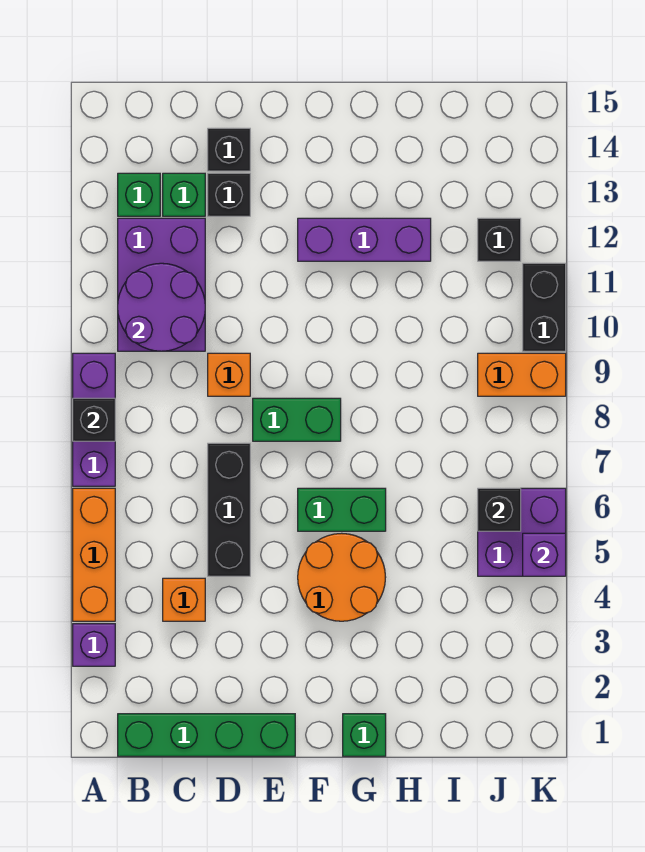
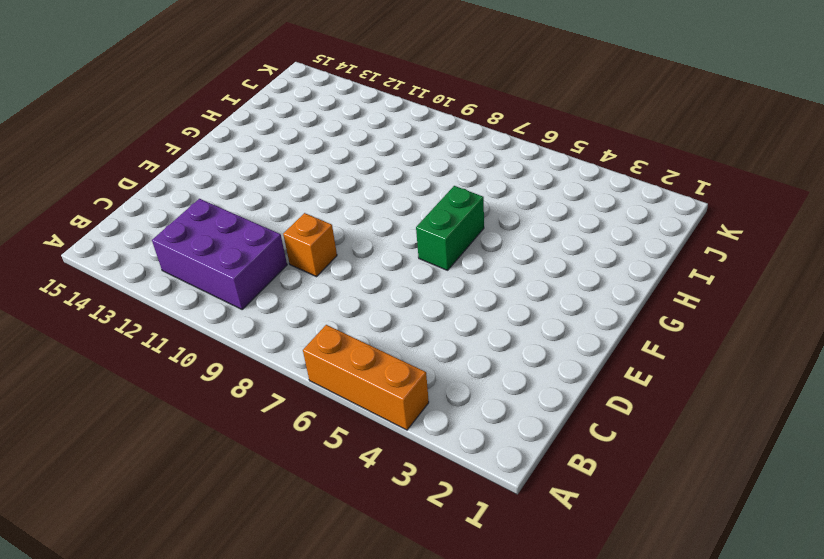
none -> purple brick A3 level 1
none -> purple brick A7:A9 level 1
none -> green brick B1:E1 level 1

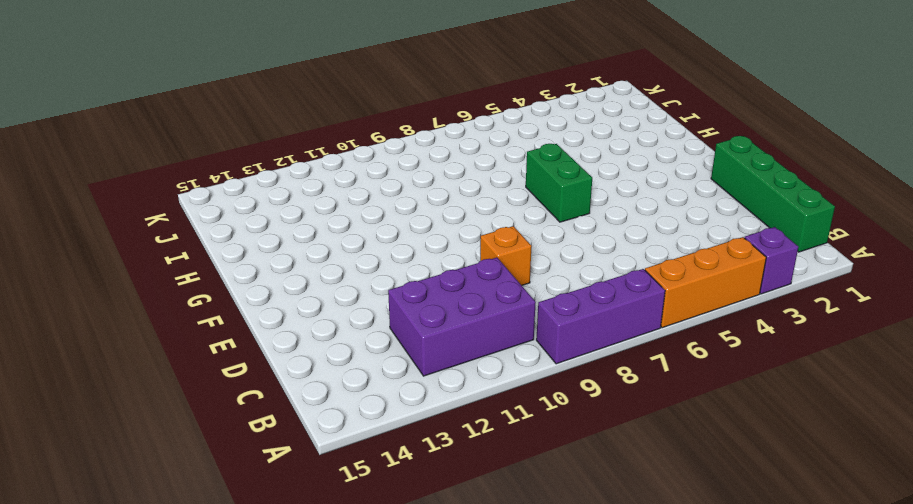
none -> green brick B13 level 1
none -> orange brick C4 level 1
none -> green brick C13 level 1

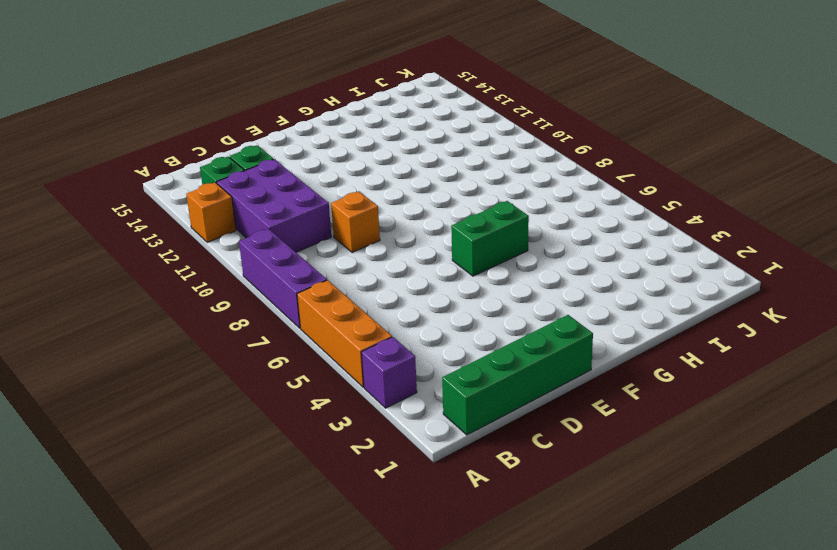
orange brick A12 level 1 -> orange brick C4 level 1
none -> black brick D5:D7 level 1
none -> black brick D13 level 1
none -> black brick D14 level 1

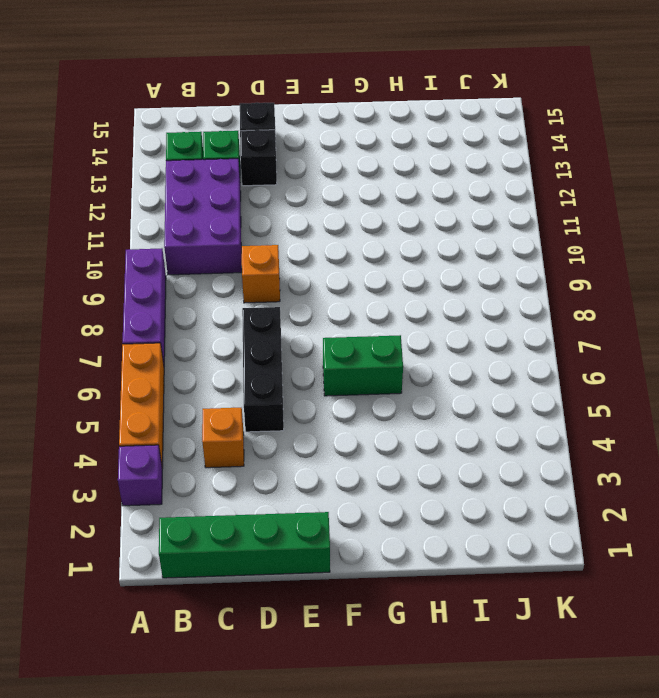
none -> green brick E8:F8 level 1
none -> orange round brick F4:G5 level 1
none -> purple brick F12:H12 level 1

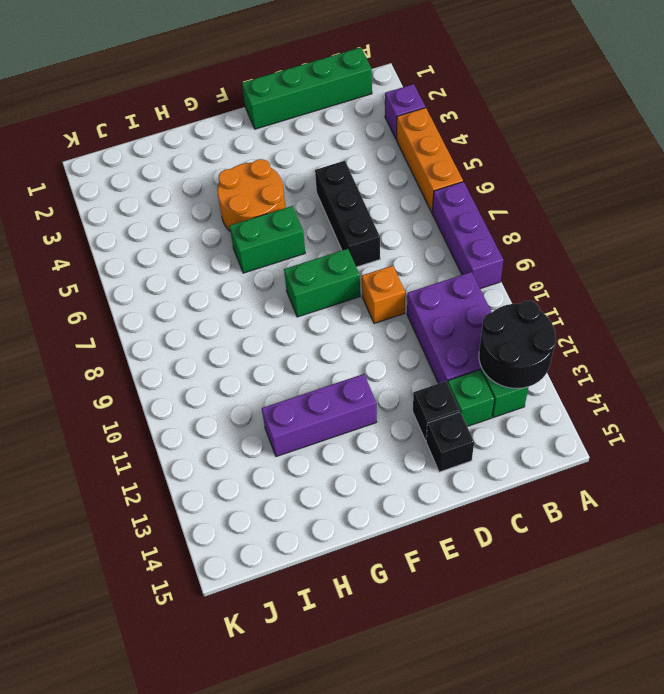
black round brick A12:B13 level 2 -> none
none -> orange brick C4 level 1
none -> green brick G1 level 1
none -> purple brick J5:K6 level 1

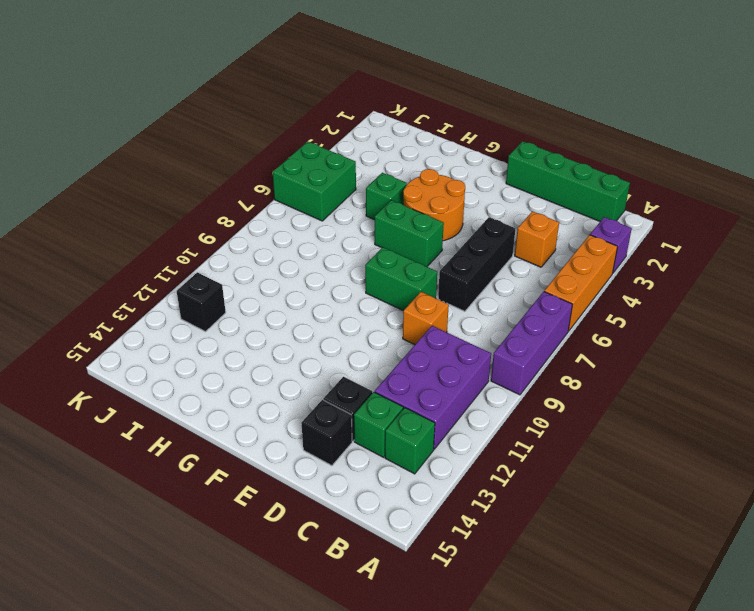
green brick H5 level 1 -> green brick G1 level 1
green brick J5:K6 level 1 -> purple brick J5:K6 level 1
none -> purple brick F12:H12 level 1
none -> orange brick J9:K9 level 1
none -> black brick K10:K11 level 1

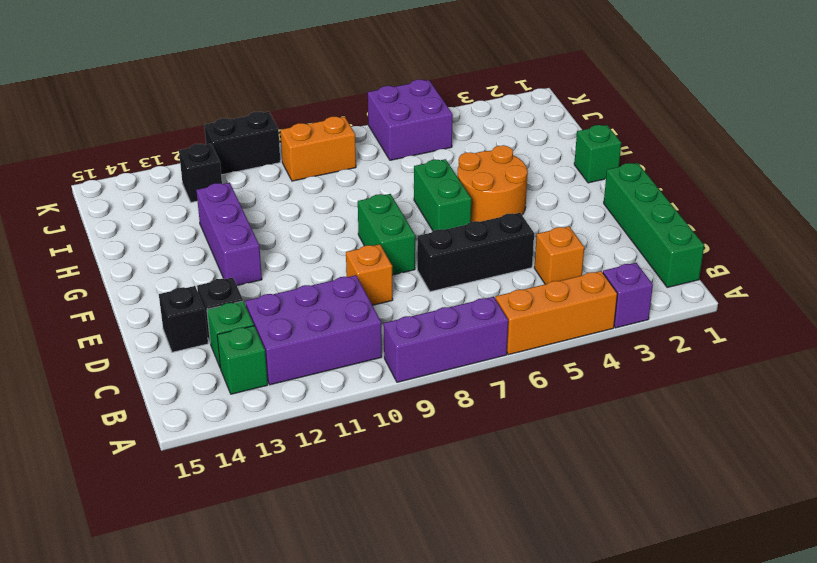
orange brick J8:J9 level 1 -> orange brick J9:K9 level 1
none -> black brick A8 level 2
none -> purple round brick B10:C11 level 2
none -> black brick J6 level 2

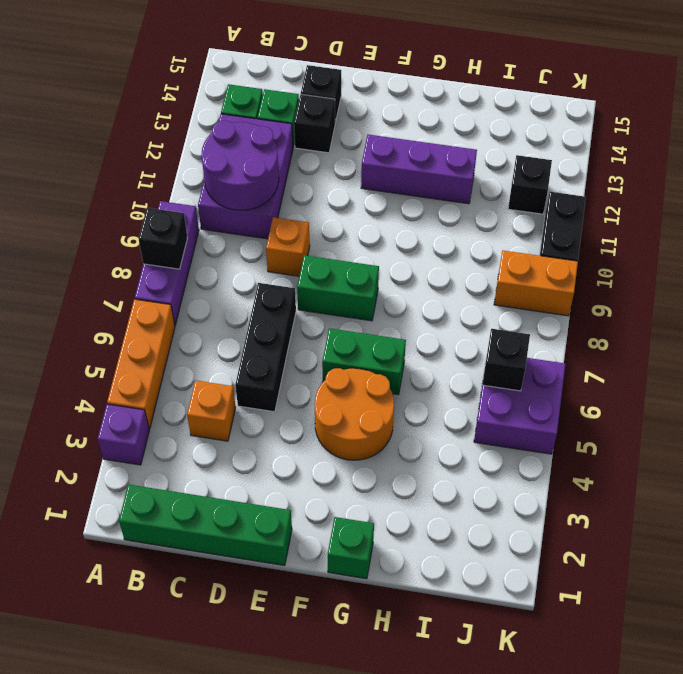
none -> purple brick K5 level 2

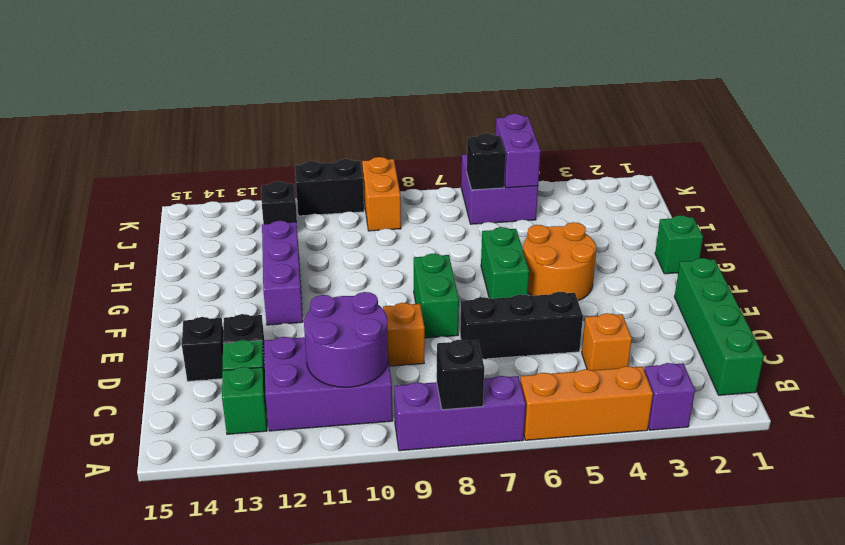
purple brick J5:K5 level 2 -> purple brick K5 level 2

